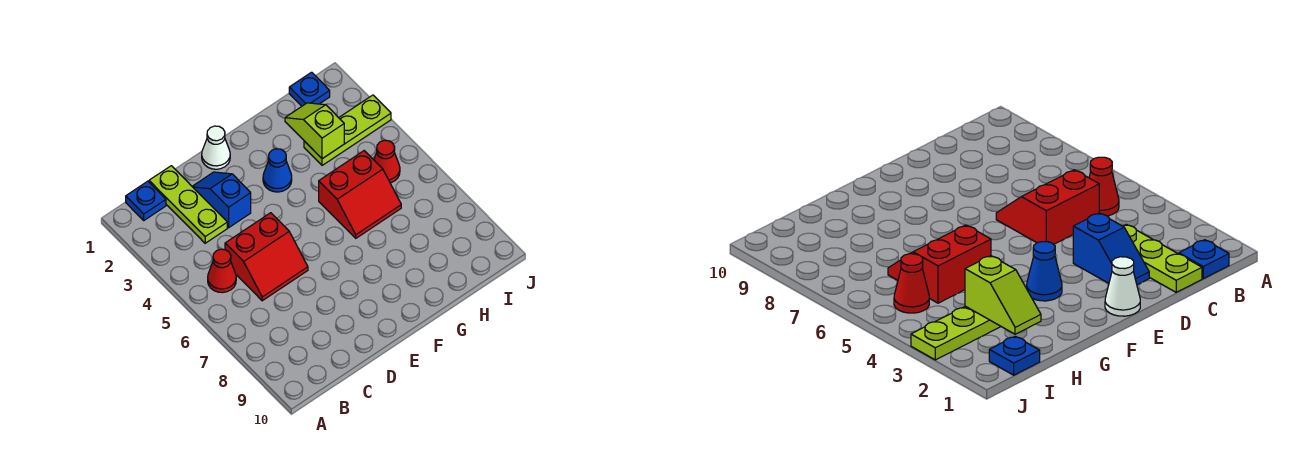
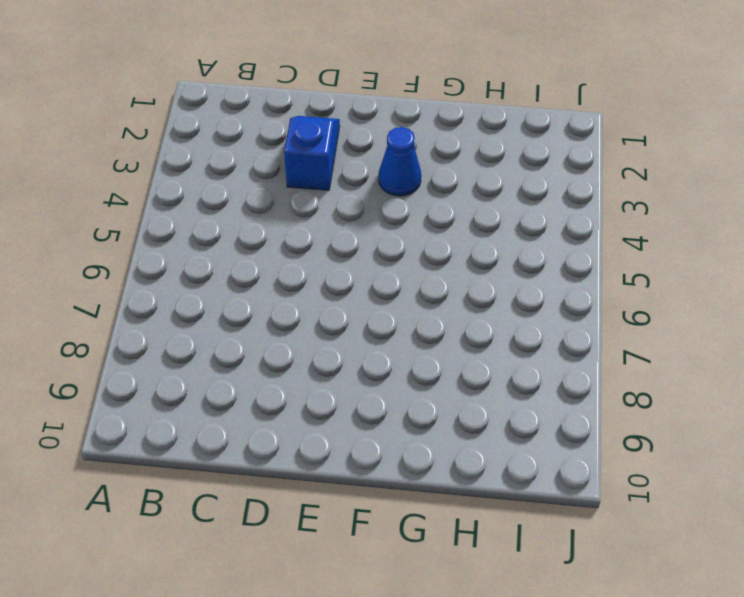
none -> blue plate B1 level 1
none -> red cone B5 level 1
none -> lime plate C1:C3 level 1

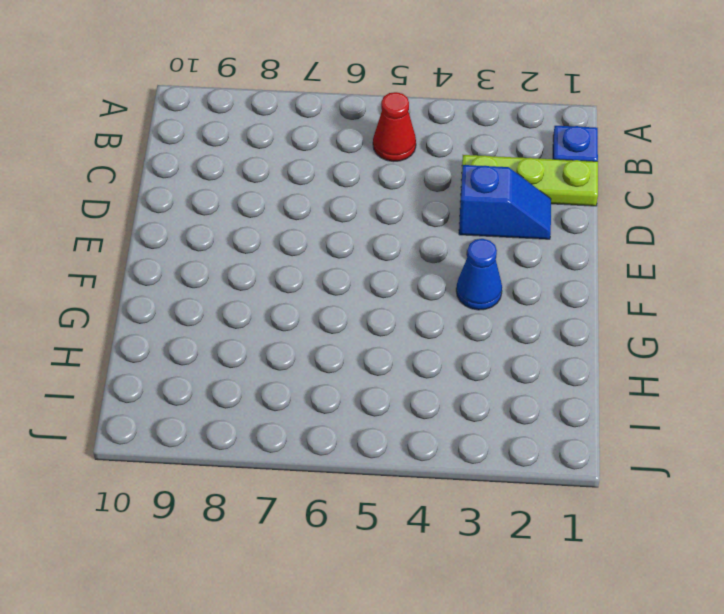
none -> red slope C5:D6 level 1 top 5
none -> white cone E1 level 1
none -> red slope G5:H6 level 1 top 5

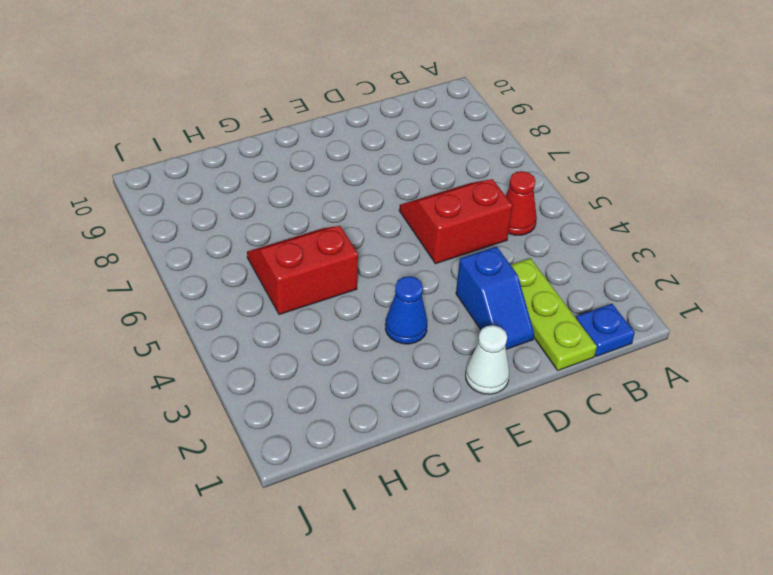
none -> lime plate H3:J3 level 1
none -> blue plate I1 level 1
none -> red cone I5 level 1

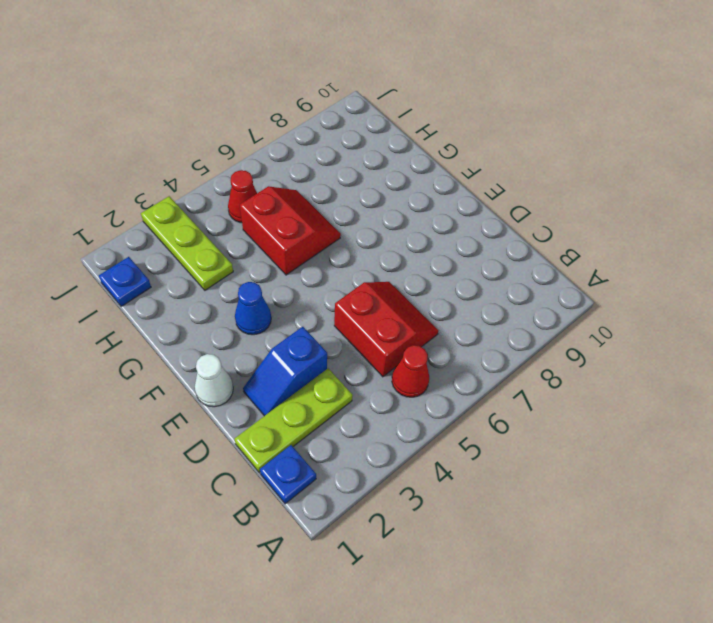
none -> lime slope H2:H3 level 2 top 3

